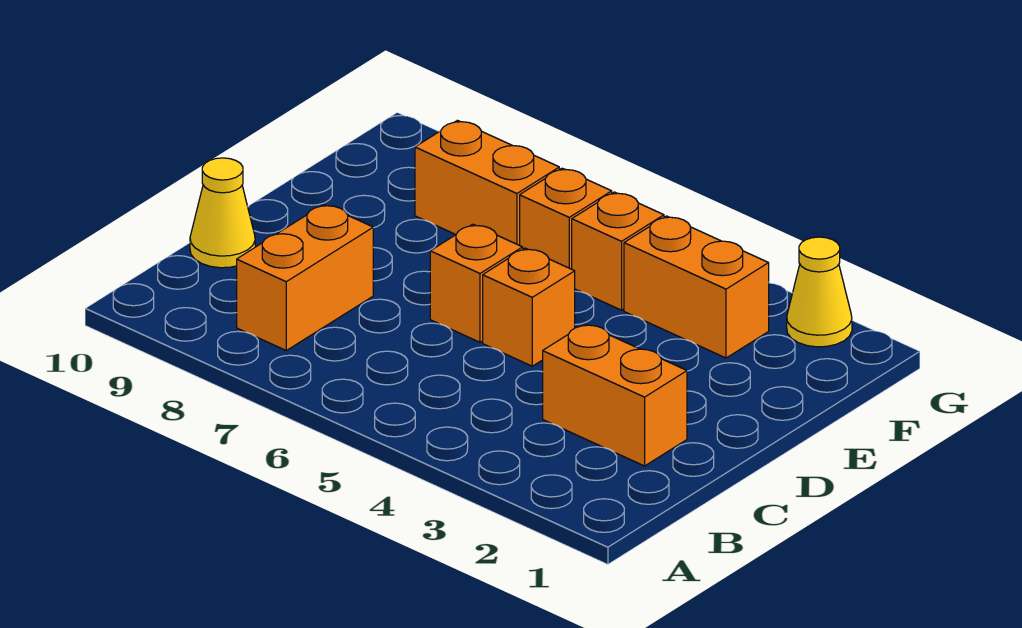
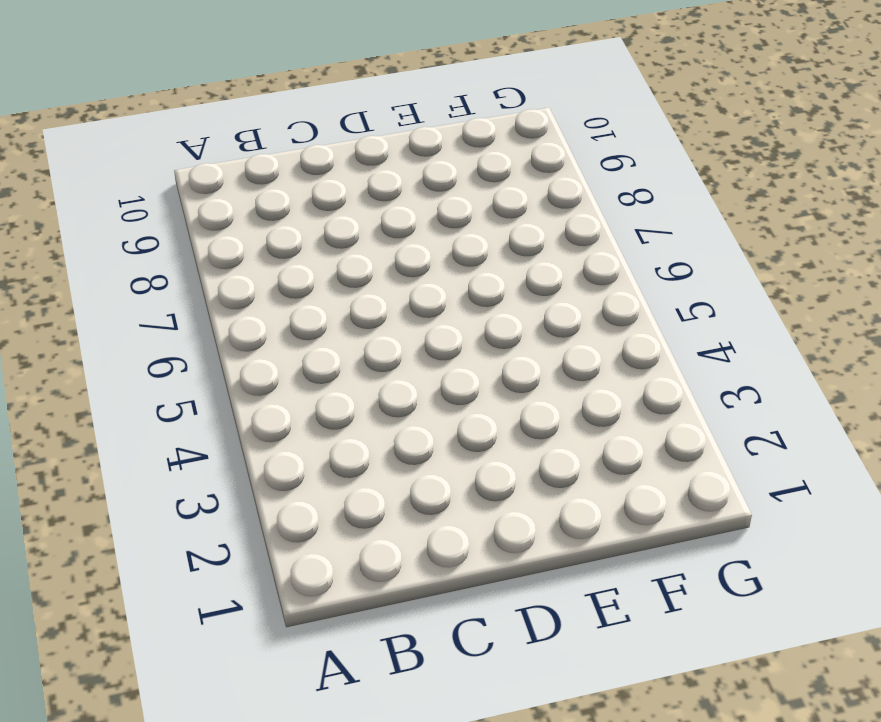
none -> orange brick B8:C8 level 1
none -> orange brick C2:C3 level 1

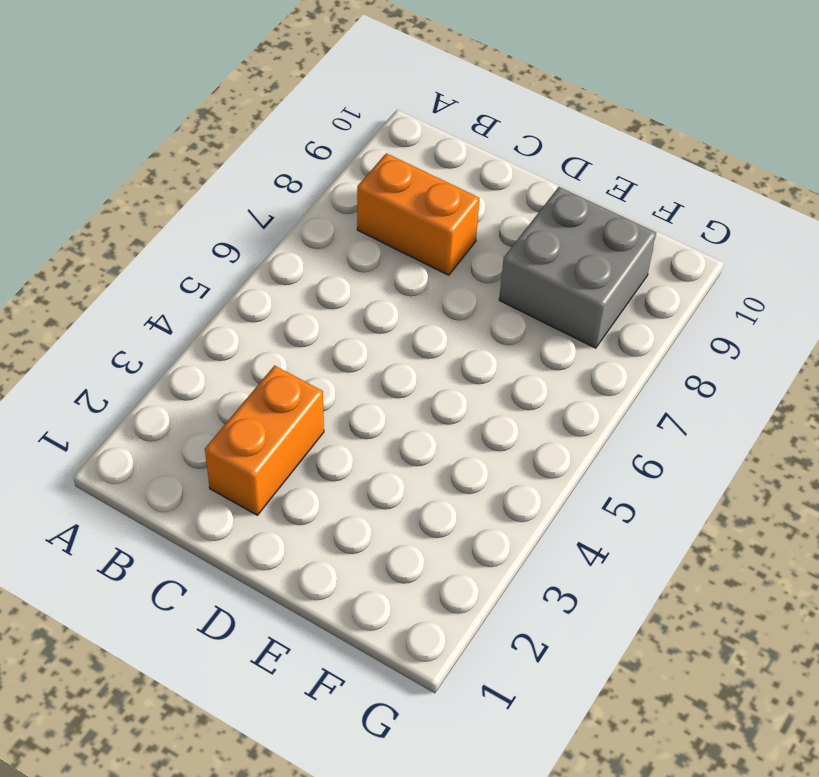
grey brick E8:F9 level 1 -> orange brick F7:F8 level 1
none -> yellow cone C10 level 1
none -> orange brick D5 level 1

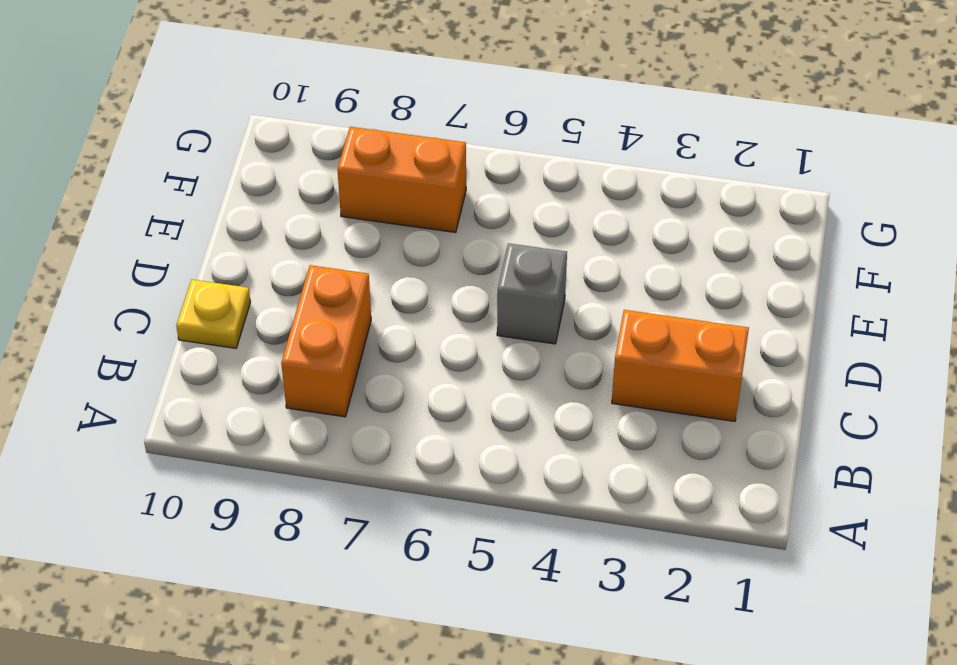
yellow plate C10 level 1 -> yellow cone C10 level 1
grey brick D5 level 1 -> orange brick D5 level 1
none -> orange brick D6 level 1
none -> orange brick F3:F4 level 1

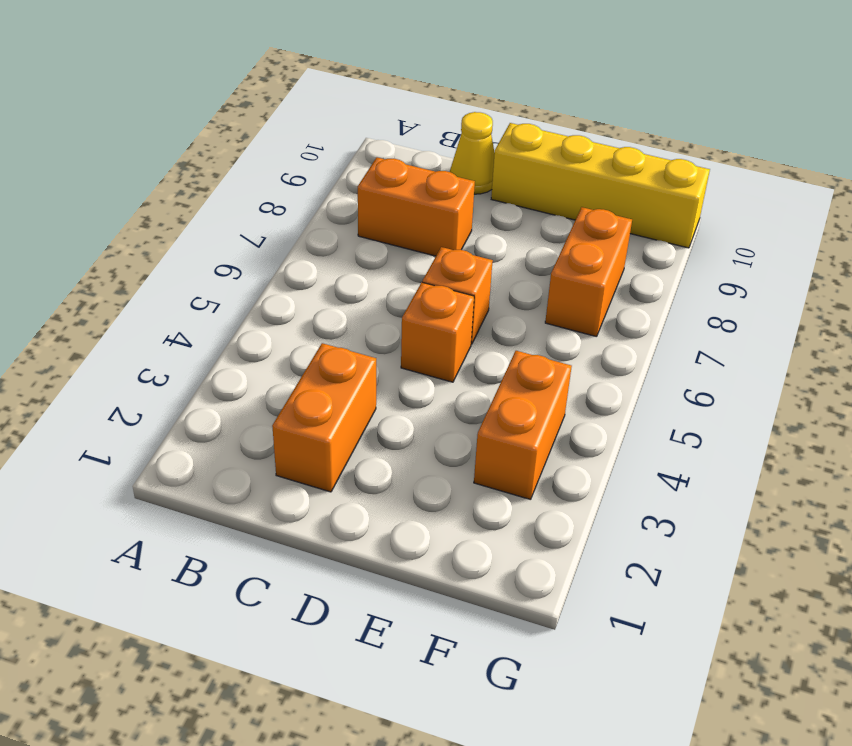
yellow brick D10:G10 level 1 -> none
none -> orange brick F5 level 1
none -> orange brick F6 level 1

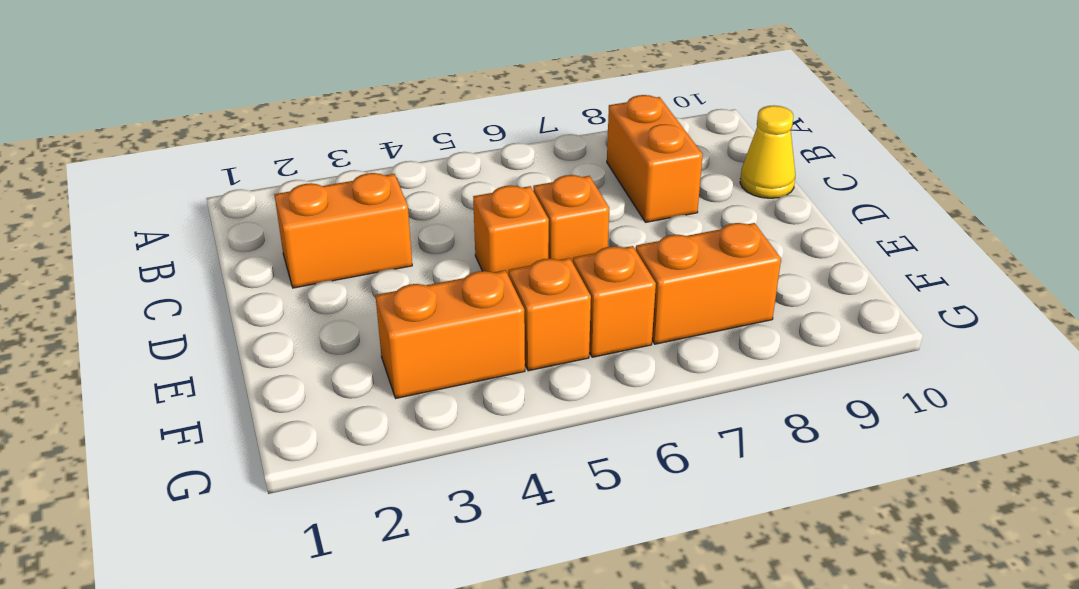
none -> yellow cone G2 level 1

